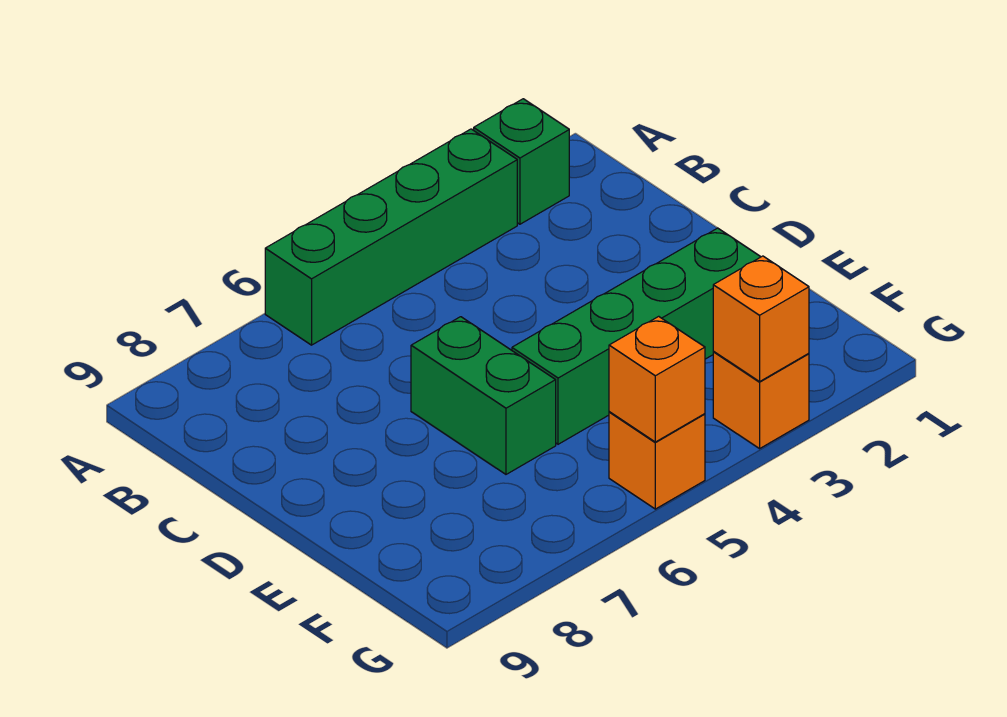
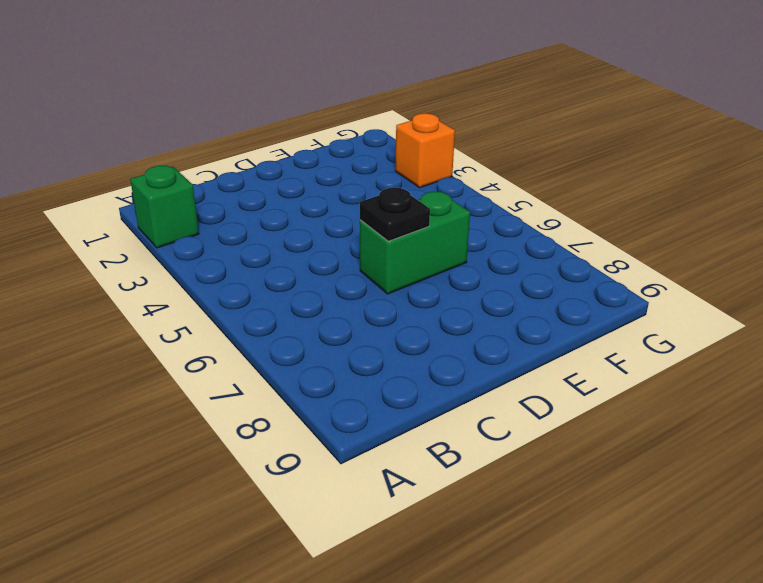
black plate D6 level 2 -> none
none -> green brick A3:A6 level 1
none -> green brick E2:E5 level 1

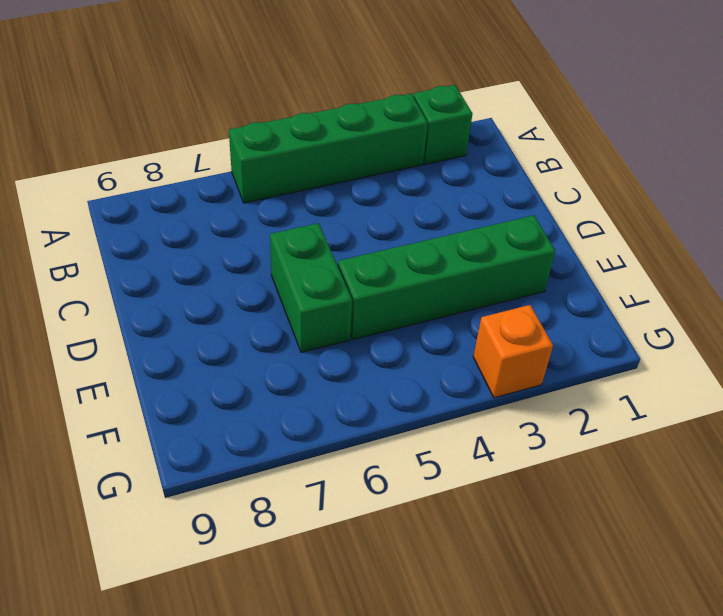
none -> orange brick G5 level 1
none -> orange brick G3 level 2

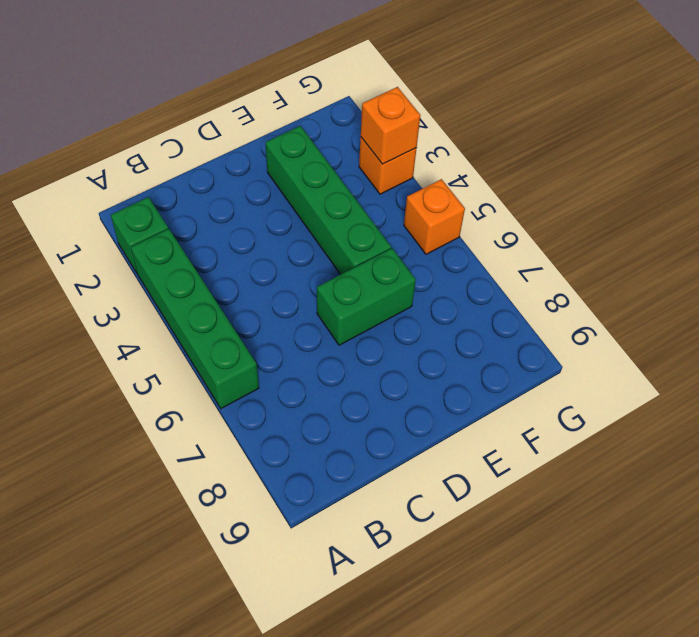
none -> orange brick G5 level 2

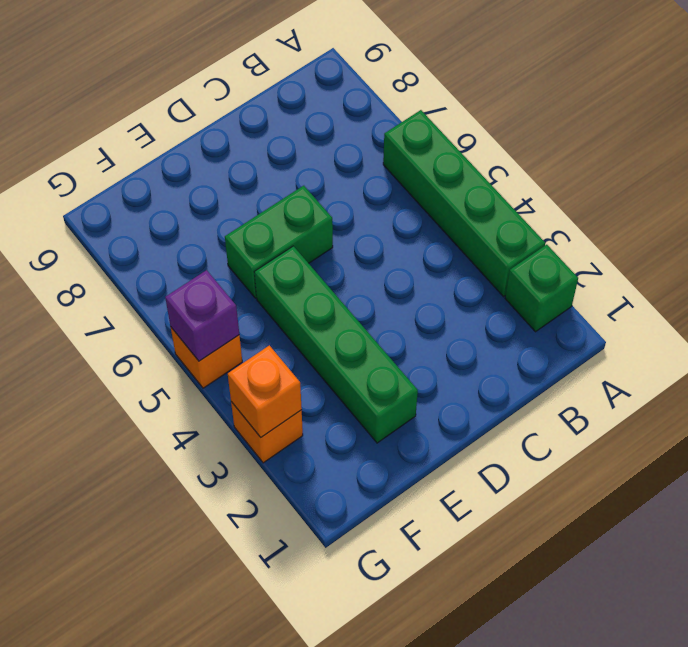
purple brick G5 level 2 -> orange brick G5 level 2

